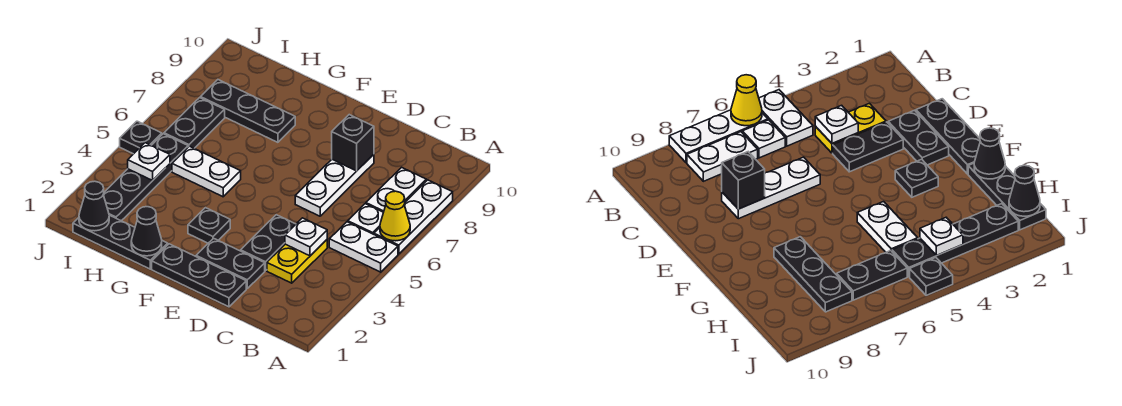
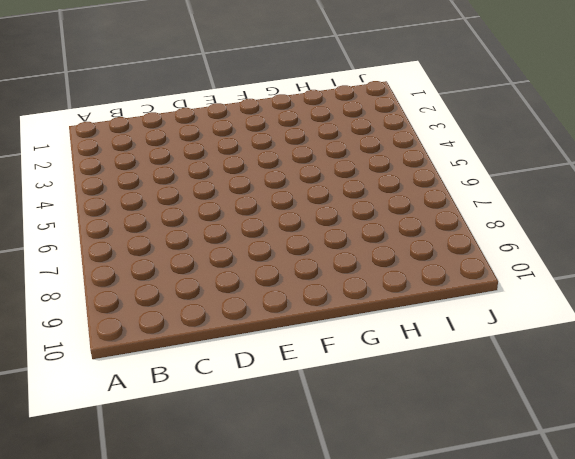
none -> white plate A5:B5 level 1
none -> white plate A6:A8 level 1
none -> white plate B6 level 1

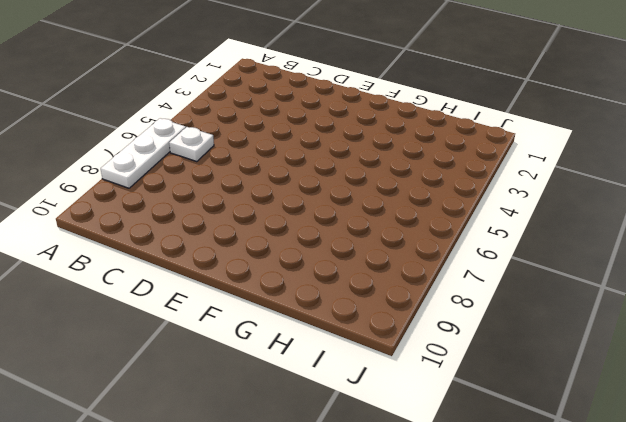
none -> white plate A5:B5 level 1
none -> white plate B7:B8 level 1
none -> yellow plate C3:C4 level 1

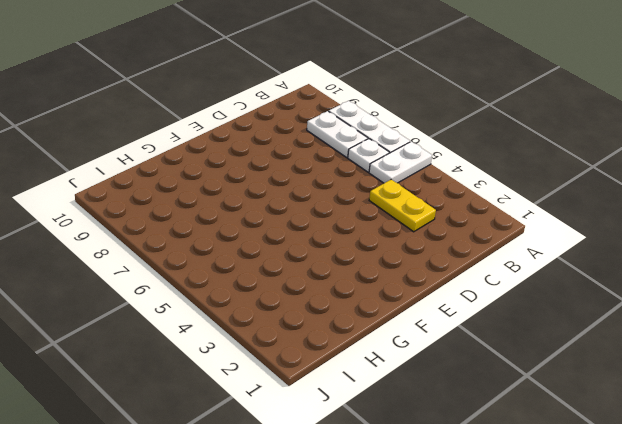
none -> black plate D1:F1 level 1
none -> black plate D2:E2 level 1
none -> black plate D3:D4 level 1

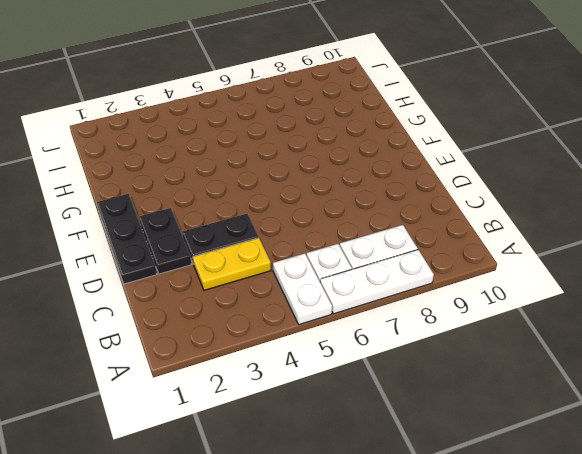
none -> white plate D6:D8 level 1
none -> black plate F3 level 1
none -> black plate G1:I1 level 1

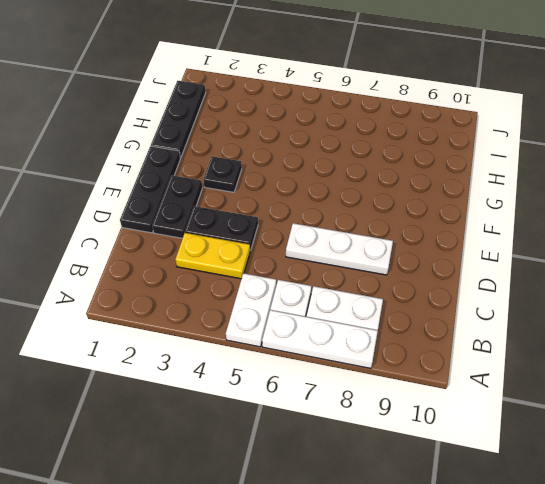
none -> white plate G5:H5 level 1
none -> black plate G8:I8 level 1
none -> black plate I2:I5 level 1

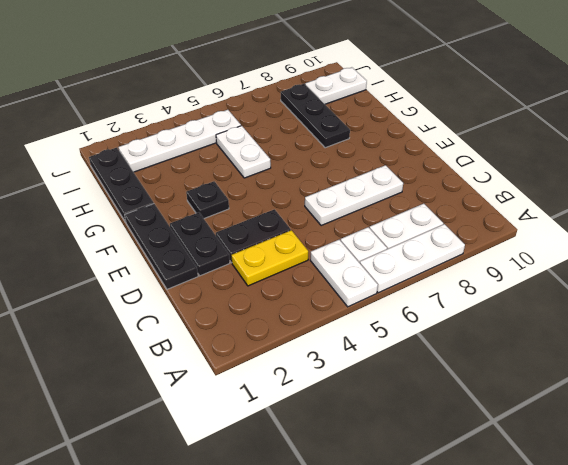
white plate I2:I5 level 1 -> black plate I2:I5 level 1
white plate I9:I10 level 1 -> none
none -> black plate I6:I7 level 1
none -> black plate J5 level 1
none -> yellow cone A6 level 2

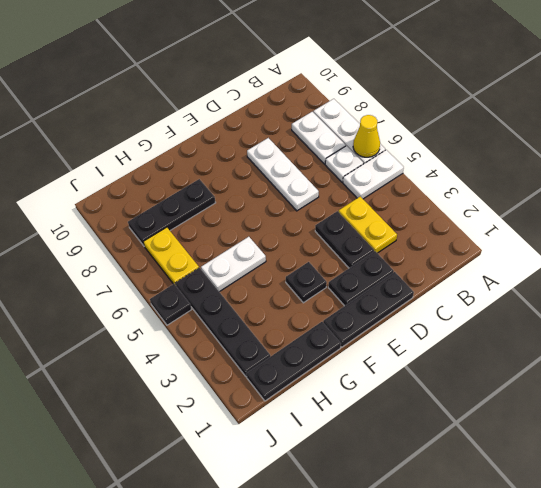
yellow plate I6:I7 level 1 -> black plate I6:I7 level 1
none -> white plate C4 level 2
none -> black brick D8 level 2
none -> black cone G1 level 2

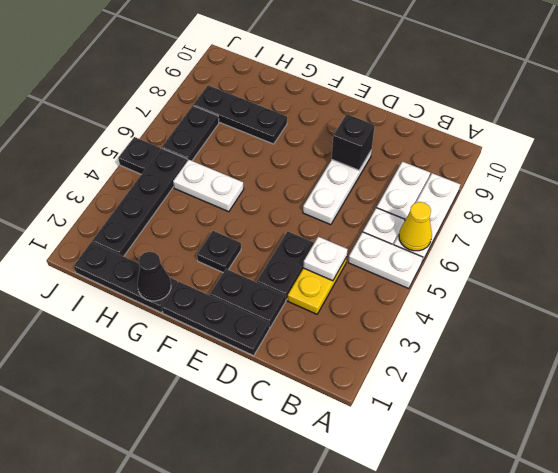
none -> black cone I1 level 2
none -> white plate I4 level 2

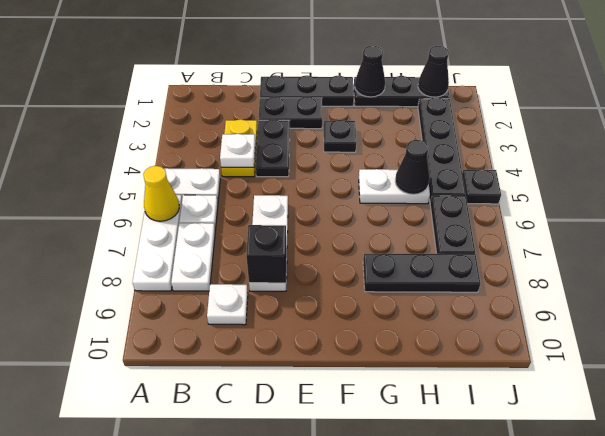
white plate C9 level 1 -> white plate I4 level 2
black cone H5 level 2 -> none

